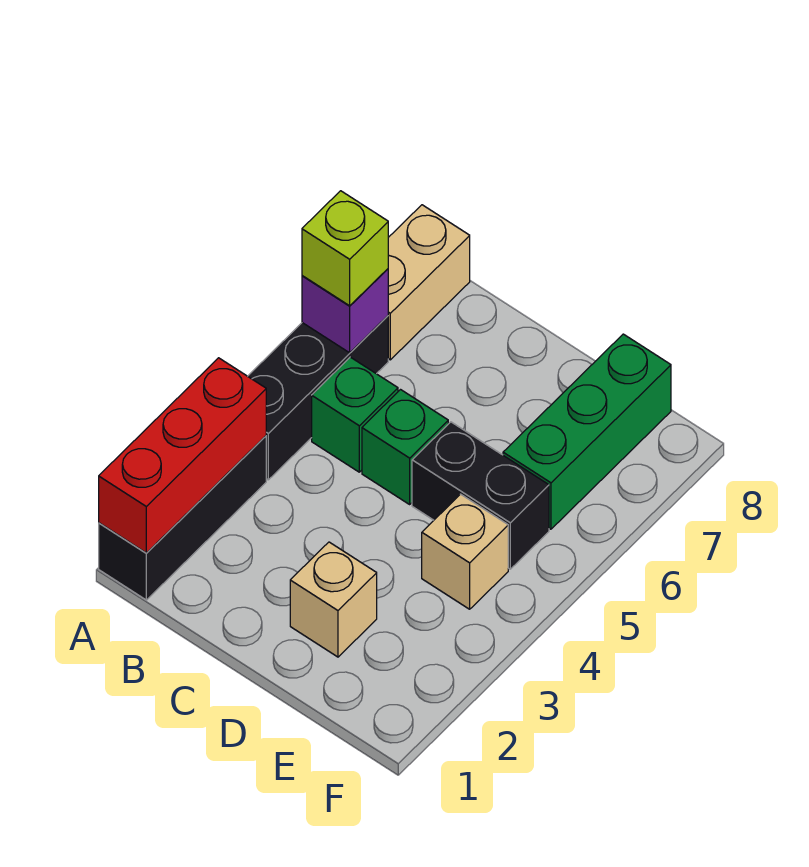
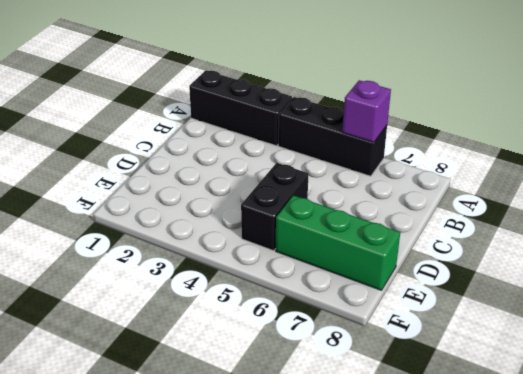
none -> tan brick A7:A8 level 1
none -> green brick B5 level 1
none -> green brick C5 level 1

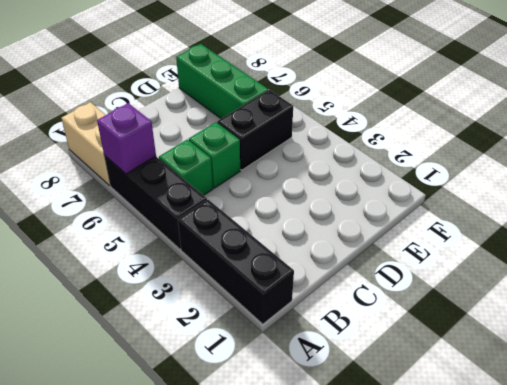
none -> tan brick D2 level 1
none -> tan brick E4 level 1
none -> red brick A1:A3 level 2

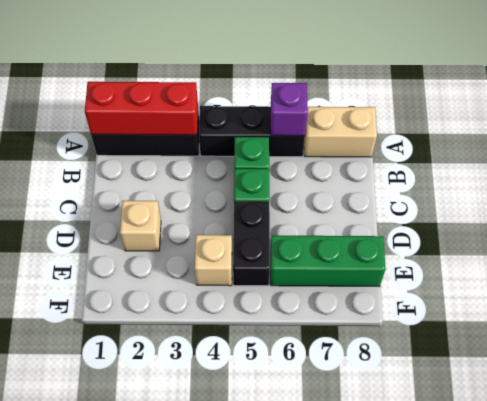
none -> lime brick A6 level 3

